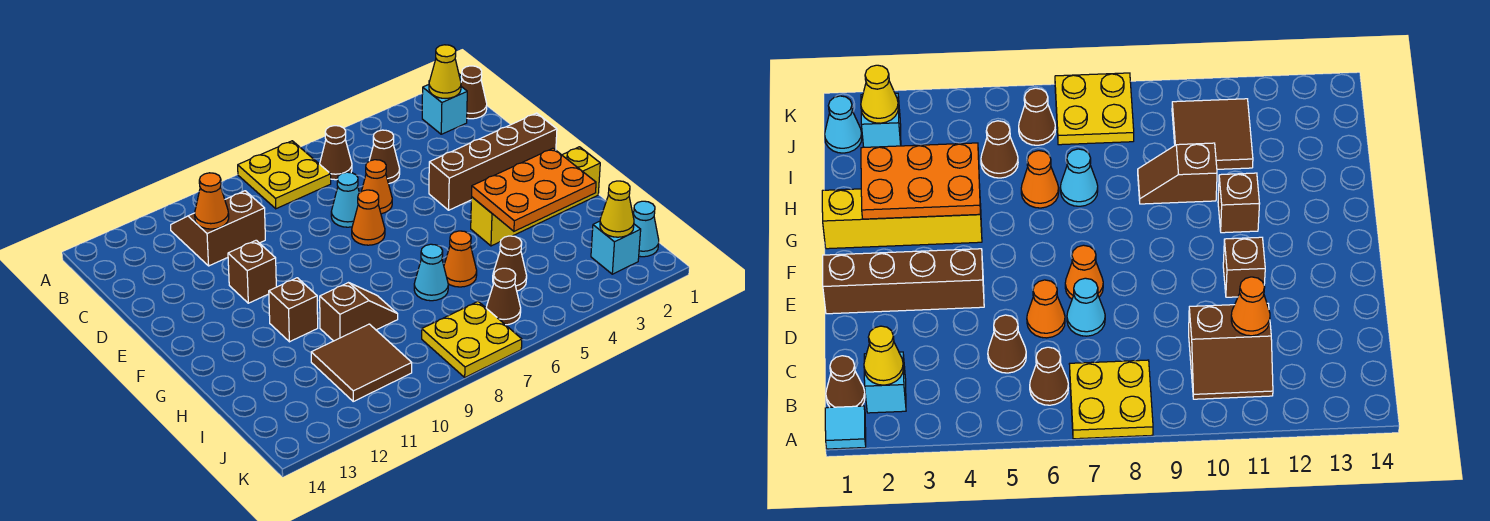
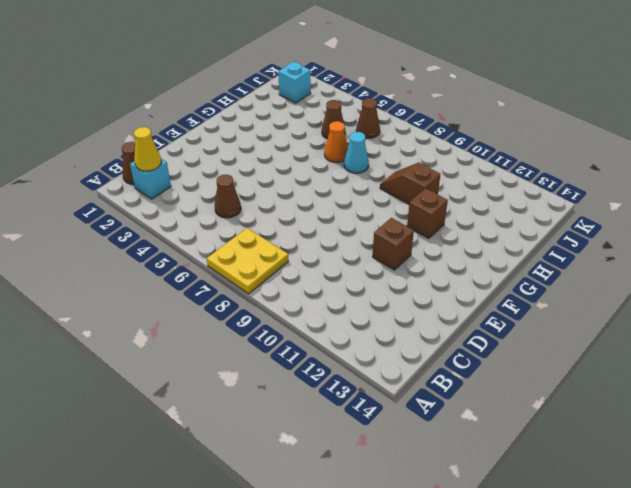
none -> cyan tile A1 level 1
none -> brown cone B6 level 1
none -> brown slope B10:C11 level 1 top C

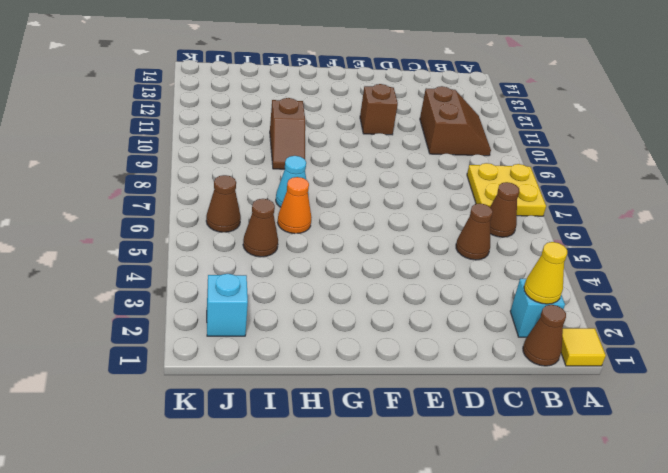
yellow tile A1 level 1 -> cyan tile A1 level 1
none -> orange cone D6 level 1
none -> cyan cone D7 level 1
none -> brown brick E1:E4 level 1

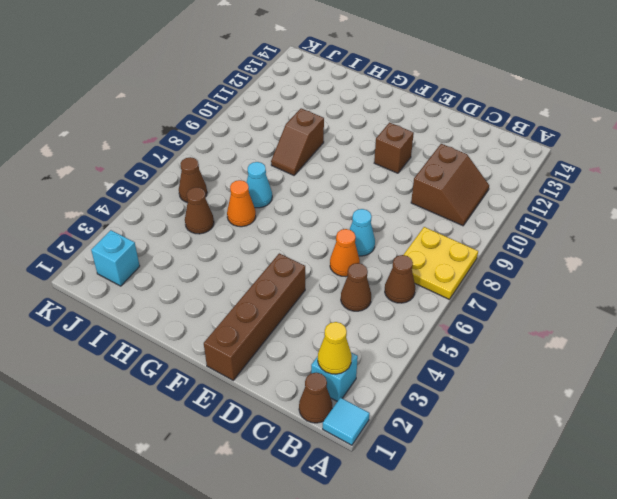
none -> orange cone E7 level 1
none -> yellow brick G1:G4 level 1
none -> brown brick G11 level 1

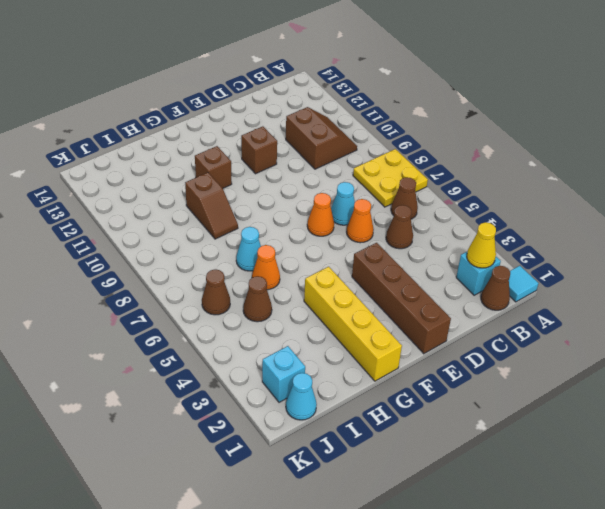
none -> brown tile I10:J11 level 1
none -> yellow plate J7:K8 level 1
none -> orange cone C11 level 2

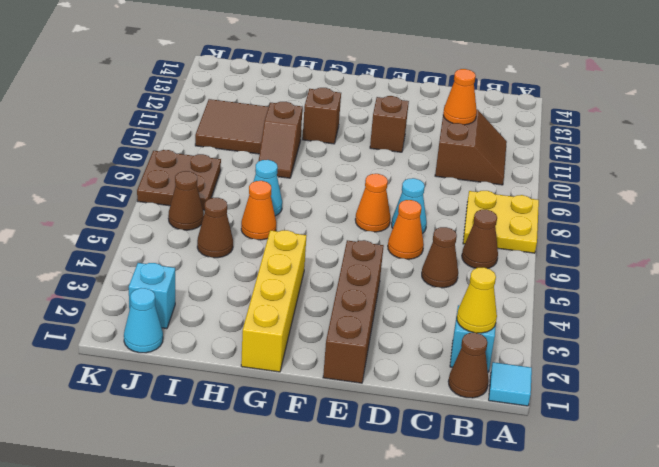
brown plate J7:K8 level 1 -> yellow plate J7:K8 level 1
none -> orange plate G2:H4 level 2
none -> yellow cone J2 level 2

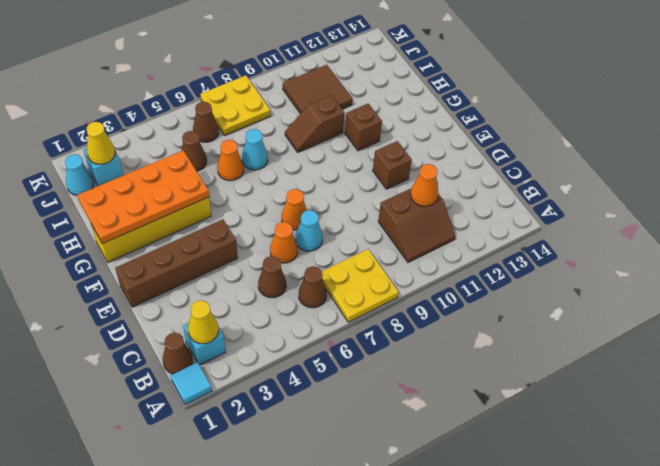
orange plate G1:H4 level 2 -> orange plate G2:H4 level 2

